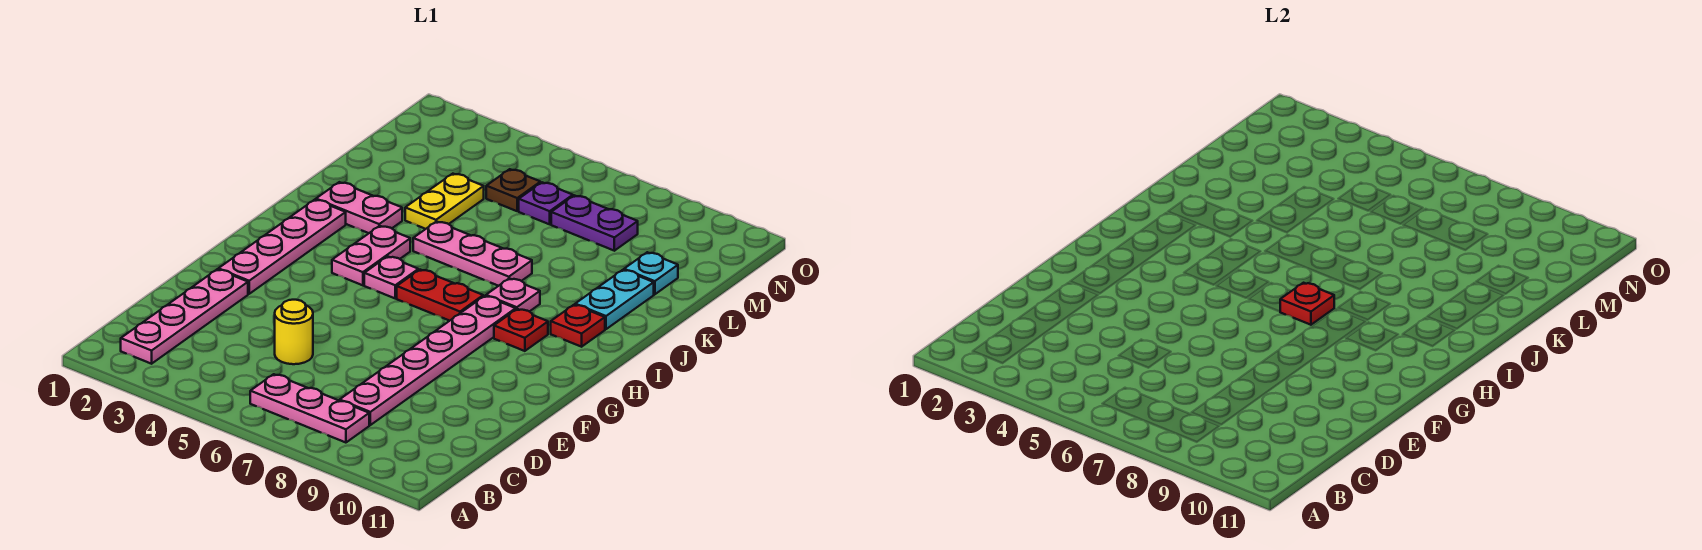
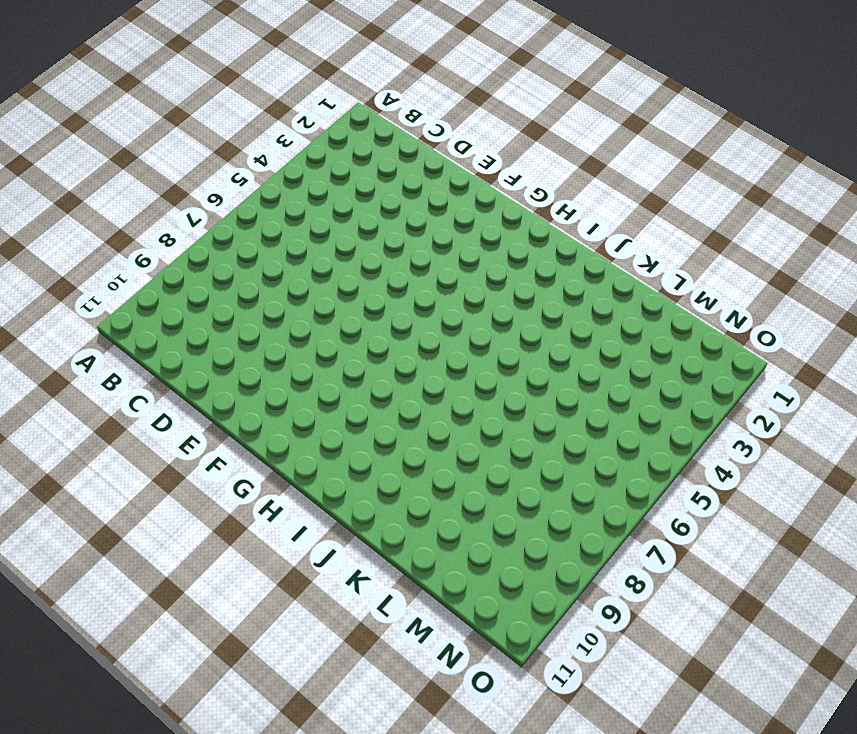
none -> pink plate B2:E2 level 1
none -> pink plate B6:B8 level 1
none -> pink plate C8:H8 level 1

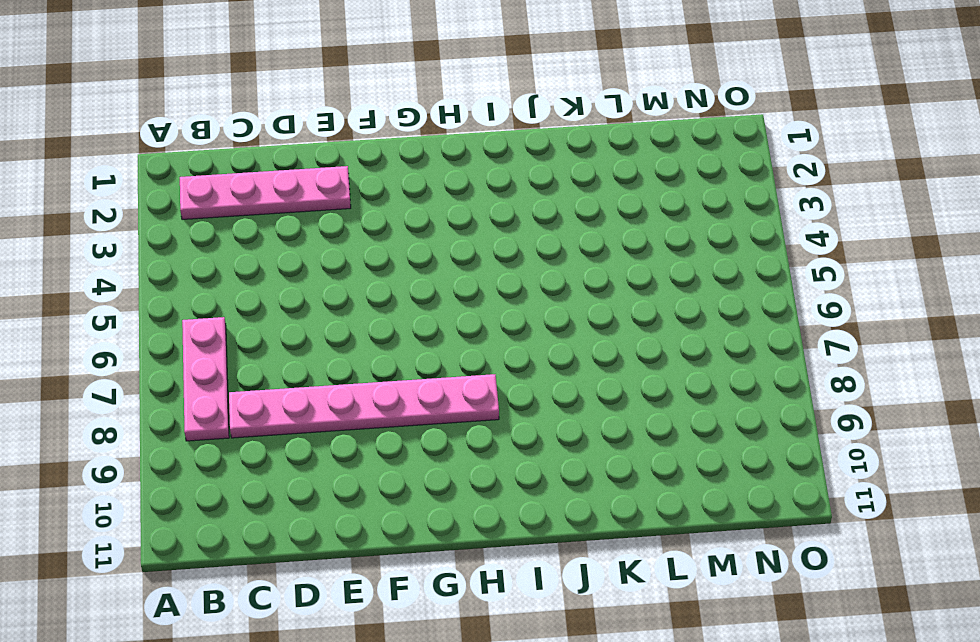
none -> yellow round brick D5 level 1
none -> pink plate F2:I2 level 1
none -> pink plate H4:I4 level 1

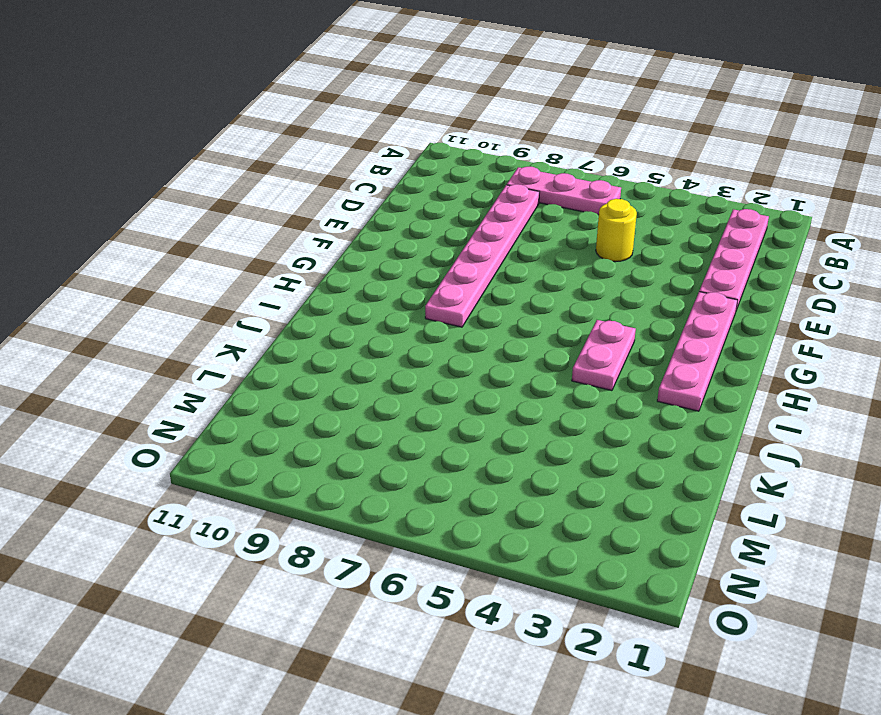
none -> pink plate H5 level 1
none -> red plate H6:H7 level 1
none -> red plate H9 level 1

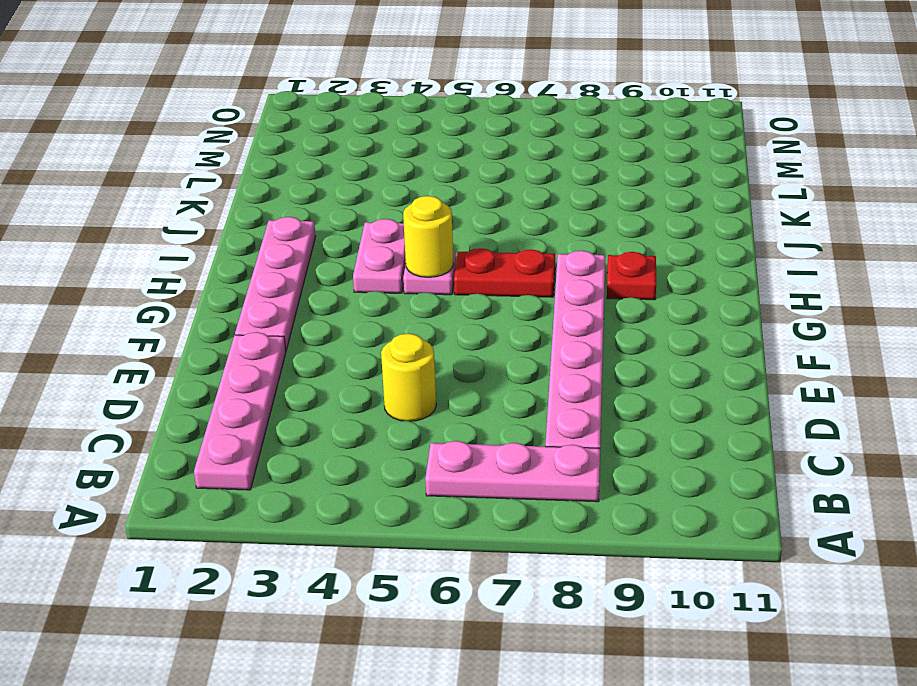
yellow round brick H5 level 2 -> none
none -> pink plate I8 level 1
none -> red plate I10 level 1
none -> pink plate J2:J3 level 1

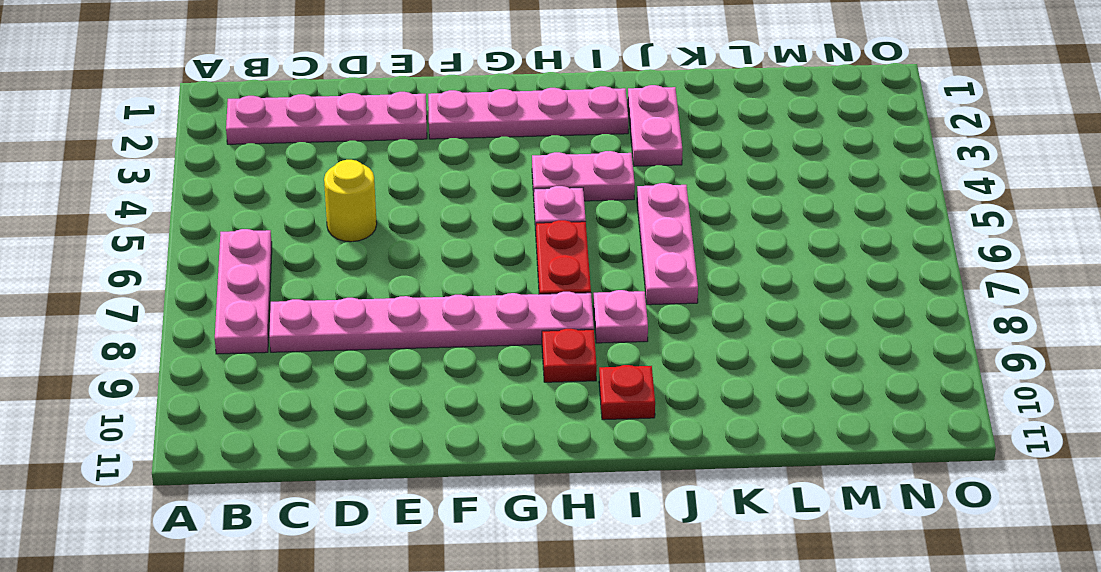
none -> cyan plate J10:K10 level 1
none -> yellow plate K4:L4 level 1
none -> cyan plate L10 level 1

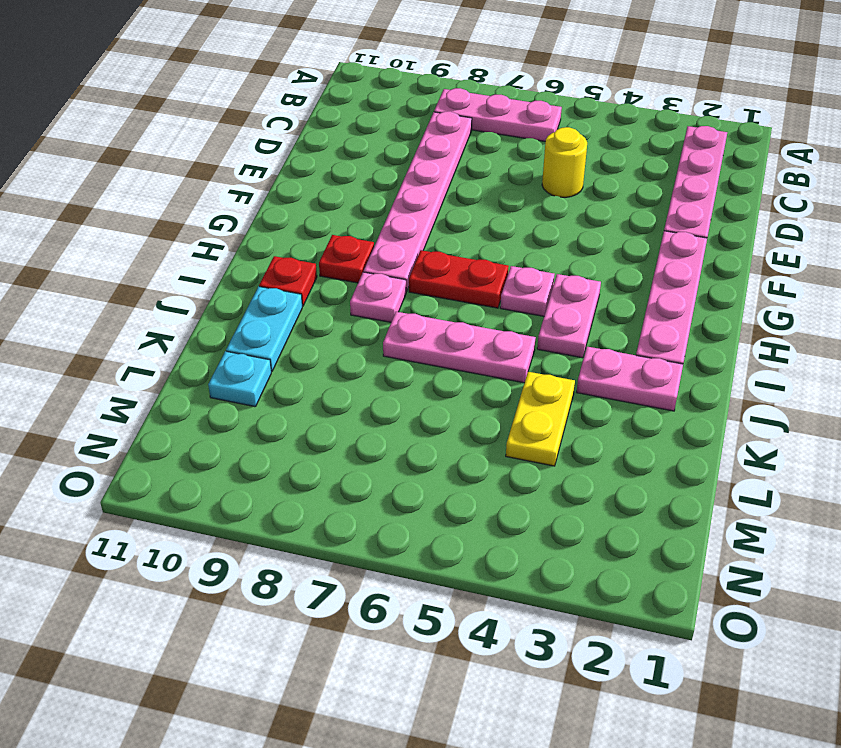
none -> brown plate M5 level 1
none -> purple plate M6 level 1
none -> purple plate M7:M8 level 1

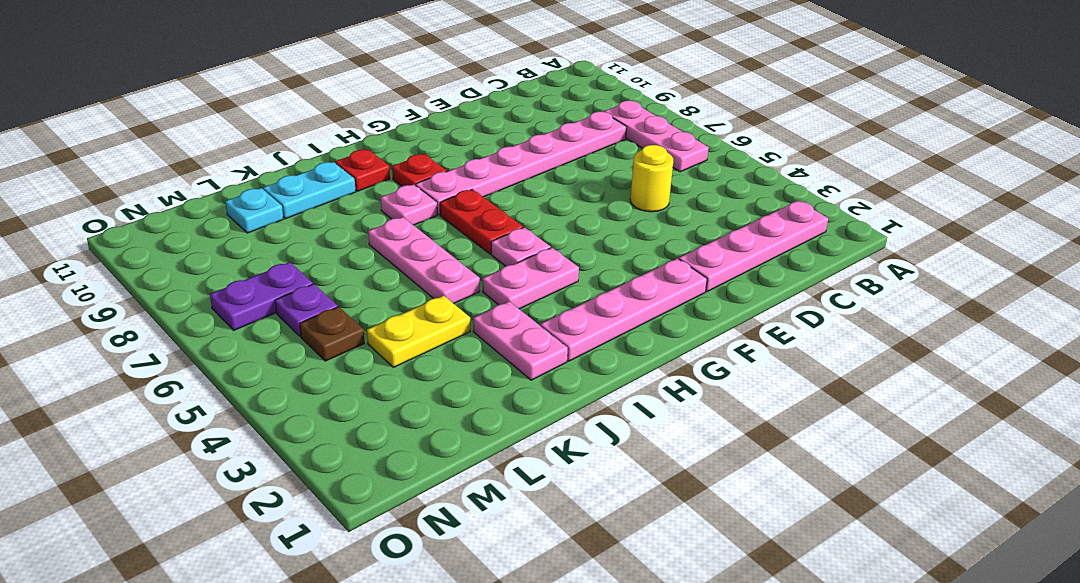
purple plate M7:N7 level 1 -> purple plate M7:M8 level 1
none -> red plate H7 level 2

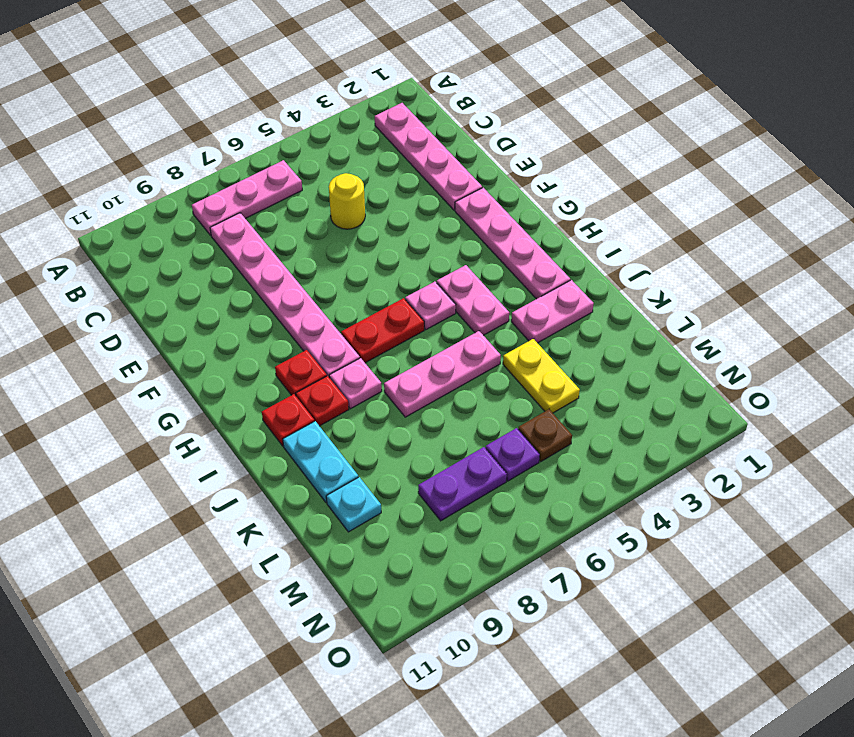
red plate I9 level 1 -> red plate H7 level 2

